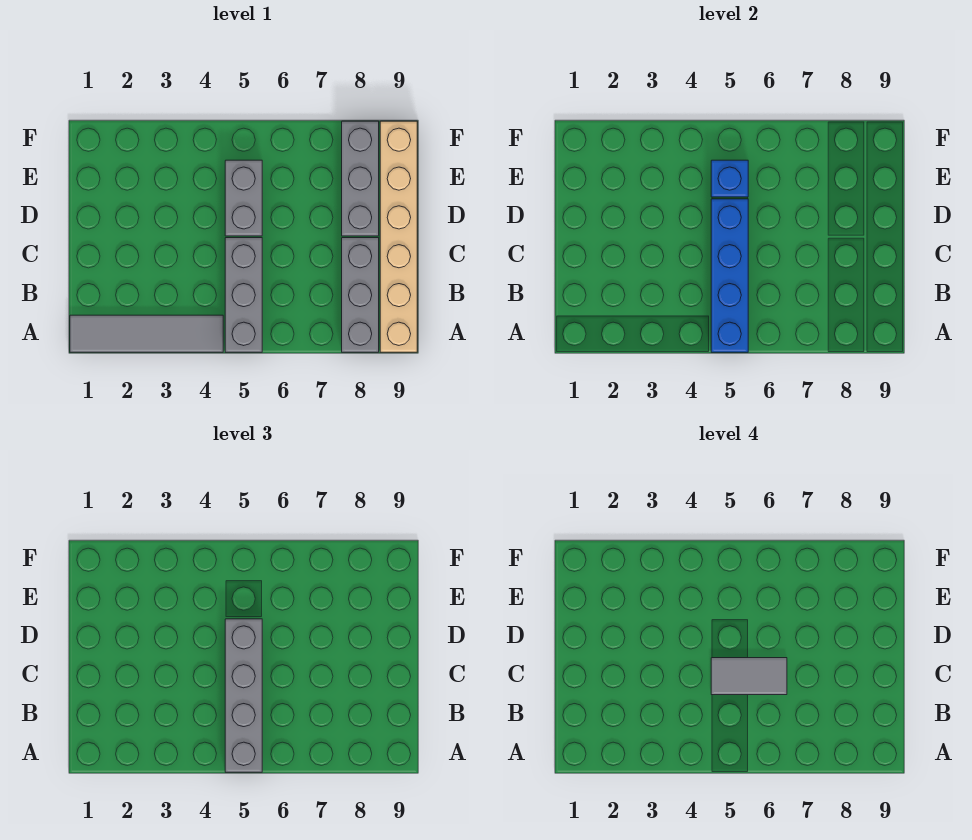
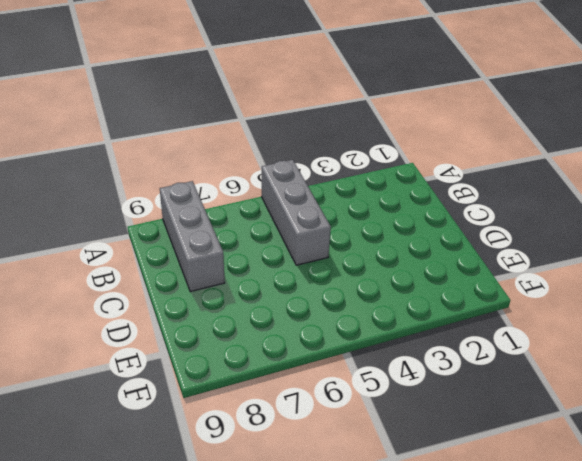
none -> grey tile A1:A4 level 1
none -> tan brick A9:F9 level 1

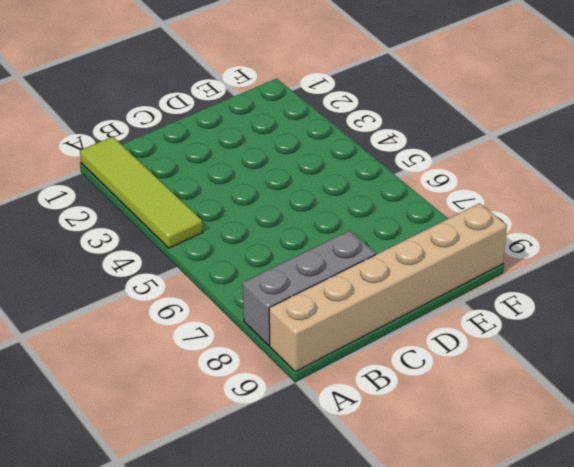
lime tile A1:A4 level 1 -> grey tile A1:A4 level 1
none -> grey brick A5:C5 level 1
none -> grey brick D5:E5 level 1

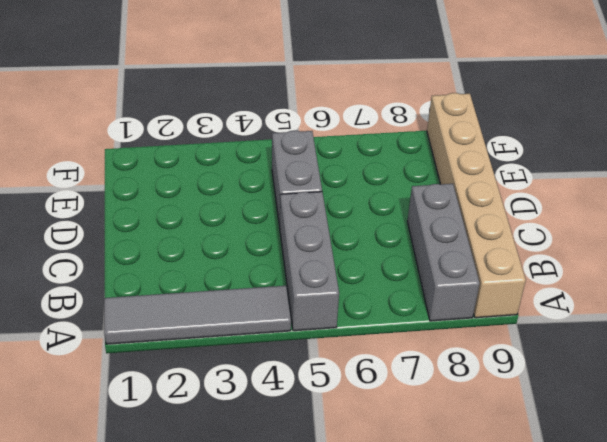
none -> grey brick D8:F8 level 1
none -> blue brick A5:D5 level 2

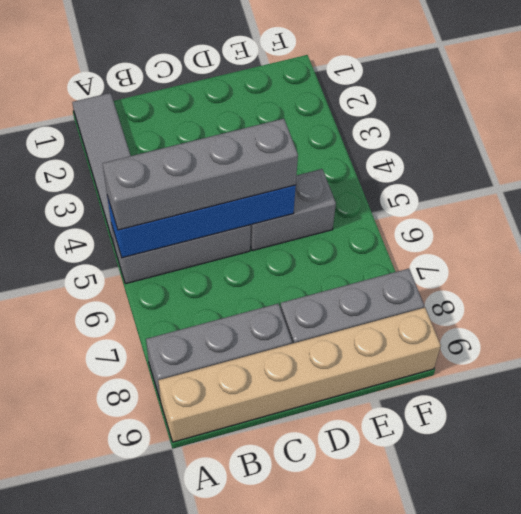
none -> blue brick E5 level 2
none -> grey tile C5:C6 level 4

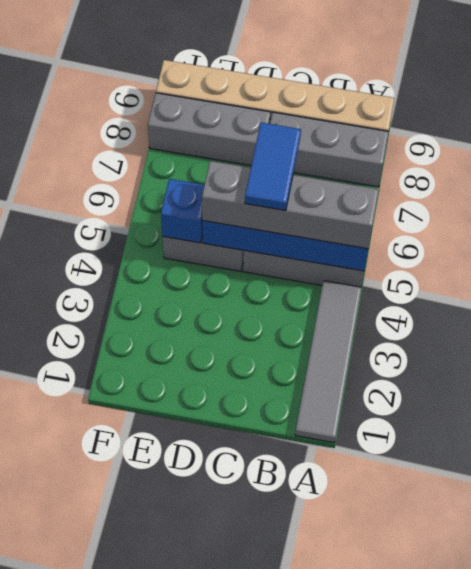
blue tile C5:C6 level 4 -> grey tile C5:C6 level 4

